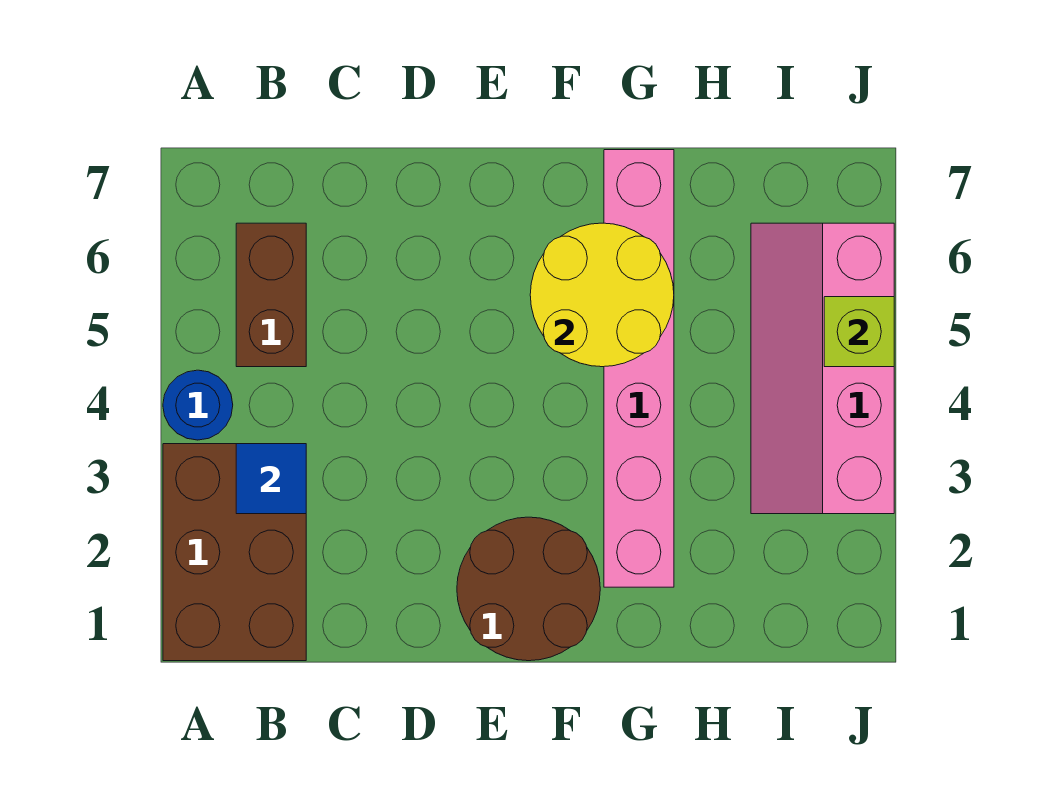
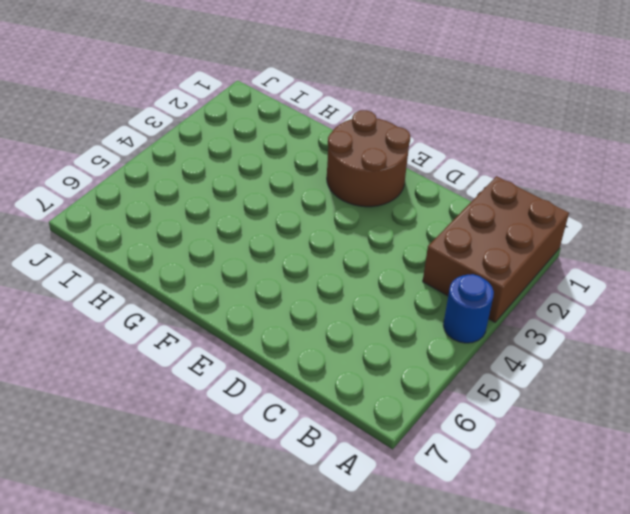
none -> brown brick B5:B6 level 1
none -> pink brick G2:G7 level 1

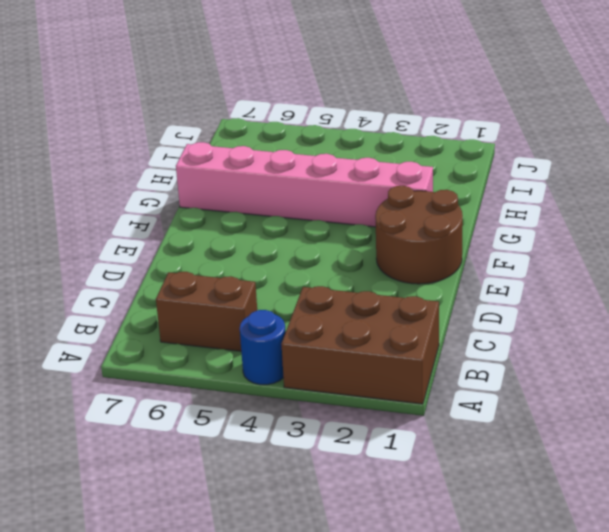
none -> pink slope I3:J6 level 1 top J
none -> blue tile B3 level 2

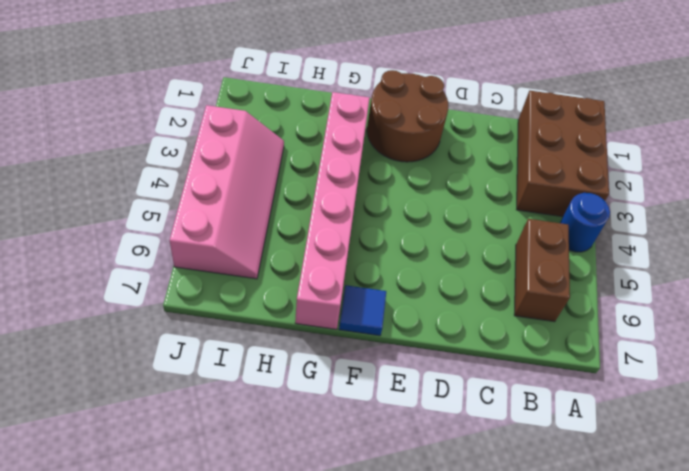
blue tile F7 level 1 -> blue tile B3 level 2
none -> yellow round brick F5:G6 level 2
none -> lime brick J5 level 2

